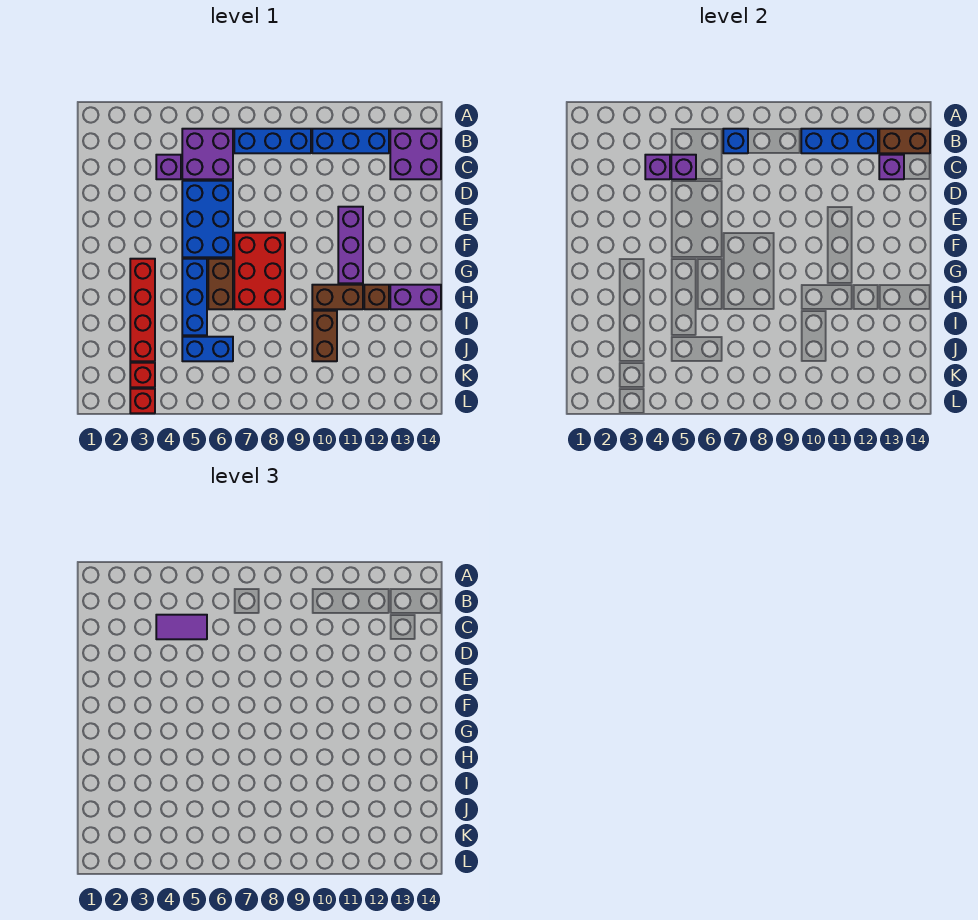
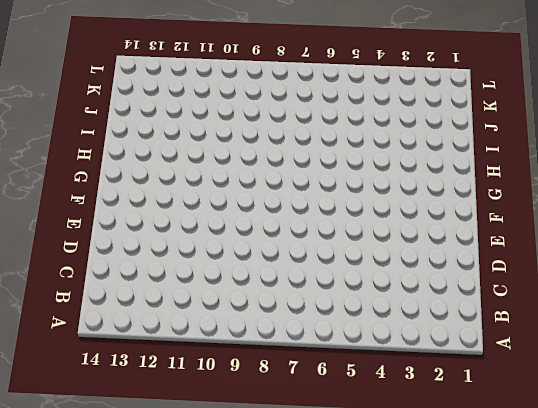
none -> purple brick B5:C6 level 1
none -> blue brick B7:B9 level 1
none -> blue brick B10:B12 level 1

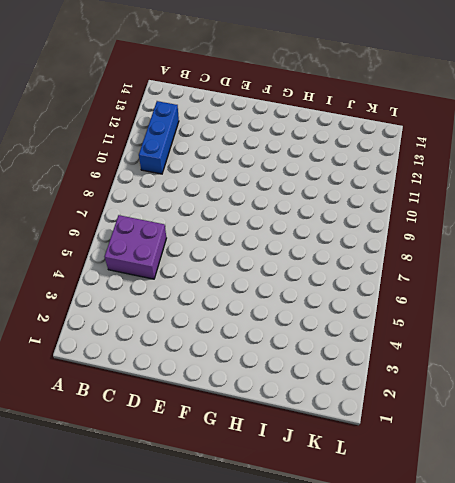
none -> blue brick B7:B9 level 1
none -> purple brick B13:C14 level 1
none -> purple brick C4 level 1

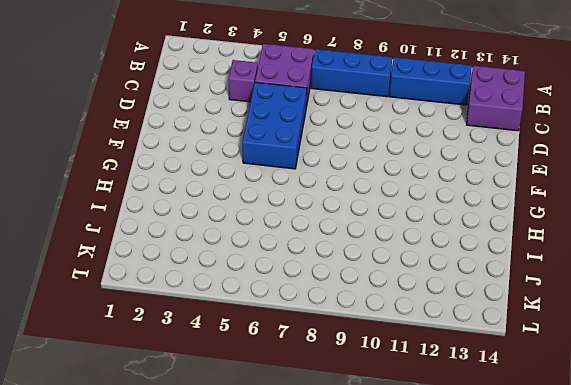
none -> purple brick E11:G11 level 1
none -> red brick F7:H8 level 1
none -> red brick G3:J3 level 1

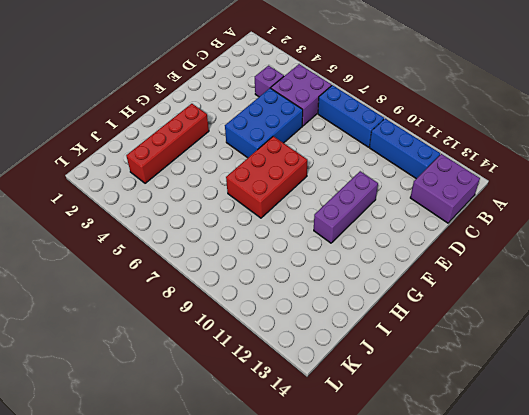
none -> blue brick G5:I5 level 1
none -> brown brick G6:H6 level 1
none -> brown brick H10:H11 level 1

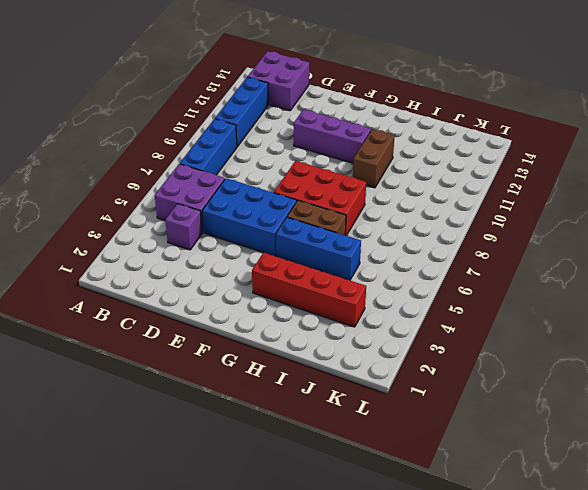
none -> brown brick H12 level 1
none -> purple brick H13:H14 level 1
none -> brown brick I10:J10 level 1

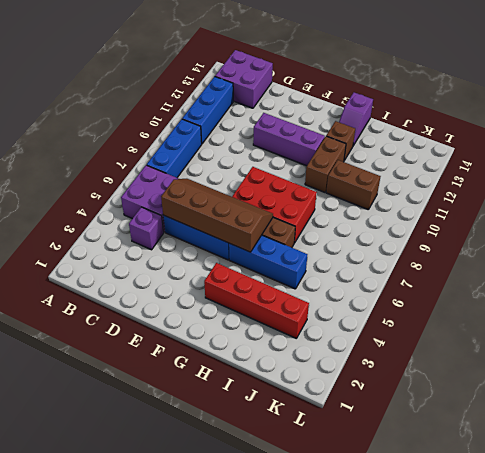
brown slope D5:G6 level 2 top 5 -> none
purple slope H13:H14 level 1 top 14 -> purple brick H13:H14 level 1
none -> blue brick J5:J6 level 1
none -> red brick K3 level 1
none -> red brick L3 level 1

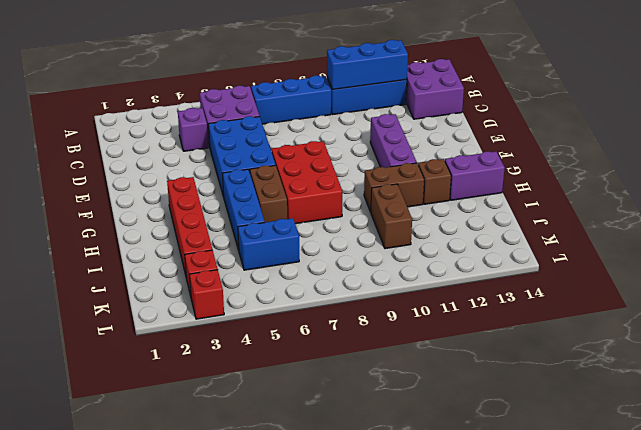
none -> blue brick B7 level 2
none -> brown brick B13:B14 level 2
none -> purple brick C4 level 2

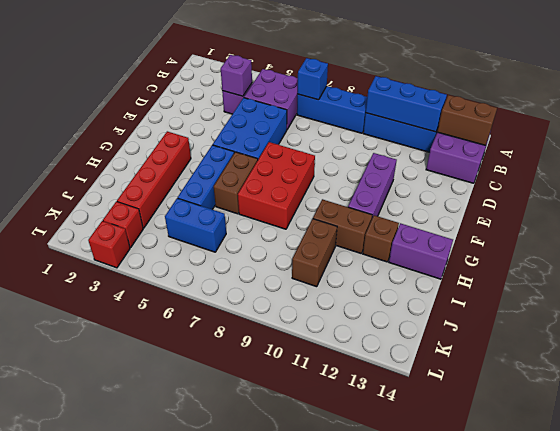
none -> purple brick C5 level 2
none -> purple brick C13 level 2
none -> purple tile C4:C5 level 3

